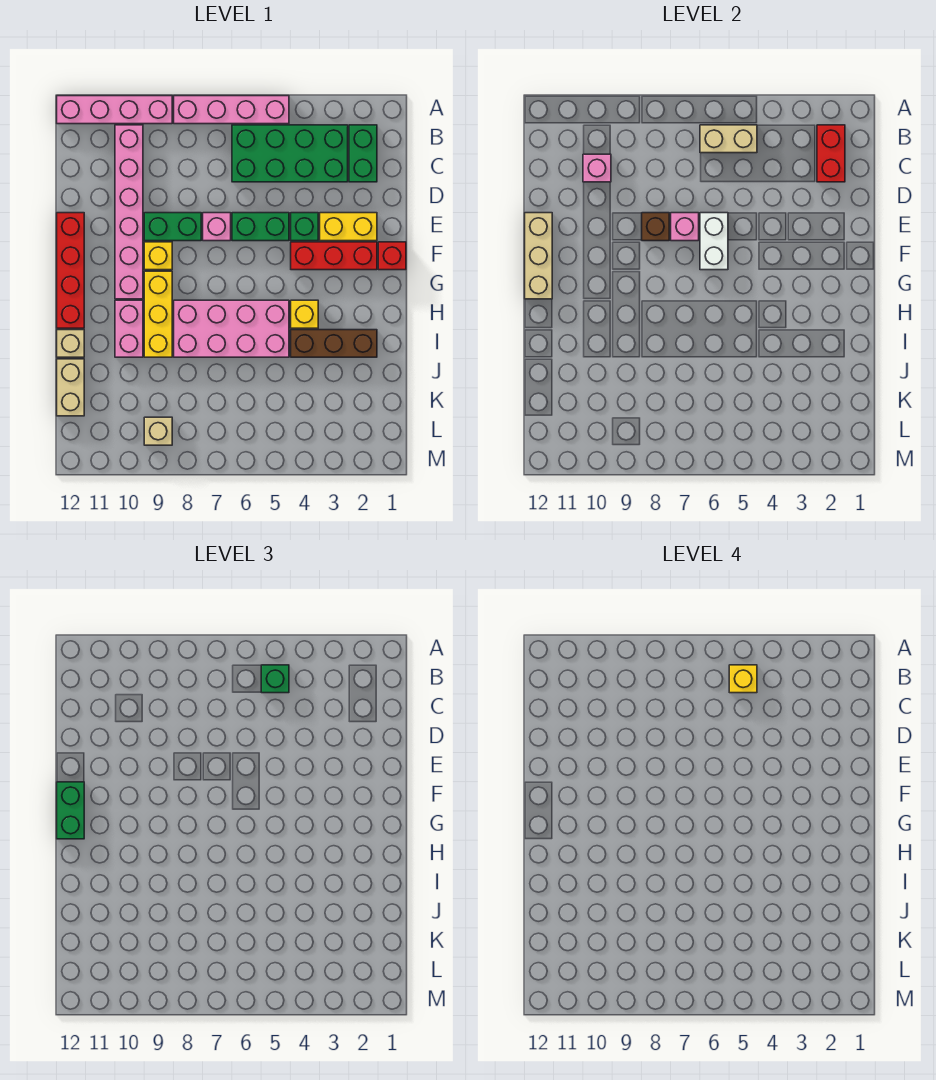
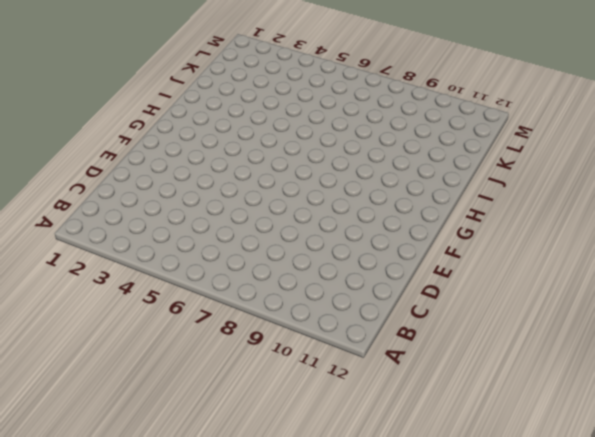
none -> pink brick A5:A8 level 1
none -> pink brick A9:A12 level 1
none -> green brick B2:C2 level 1
none -> green brick B3:C6 level 1

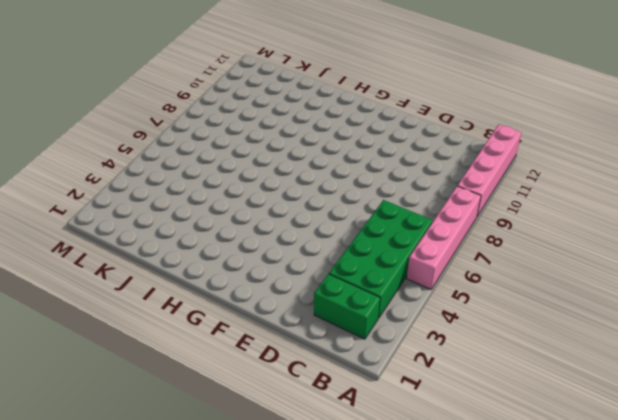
none -> pink brick B10:G10 level 1
none -> yellow brick E2:E3 level 1
none -> green brick E4 level 1
none -> green brick E5:E6 level 1

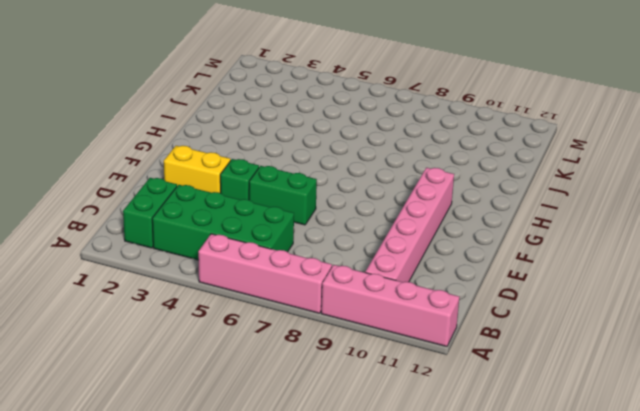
none -> pink brick E7 level 1
none -> green brick E8:E9 level 1
none -> red brick E12:H12 level 1
none -> red brick F1 level 1

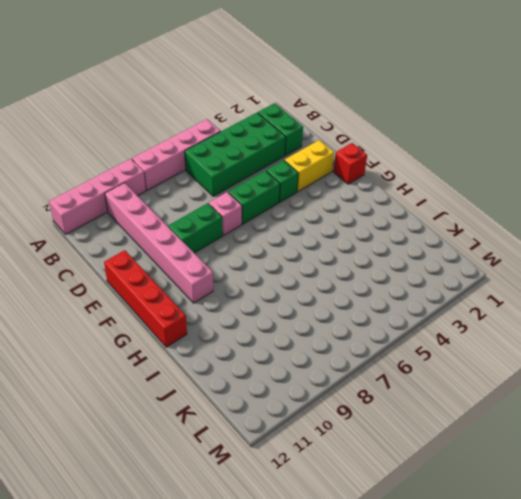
none -> red brick F2:F4 level 1
none -> yellow brick F9 level 1
none -> yellow brick G9:I9 level 1
none -> yellow brick H4 level 1

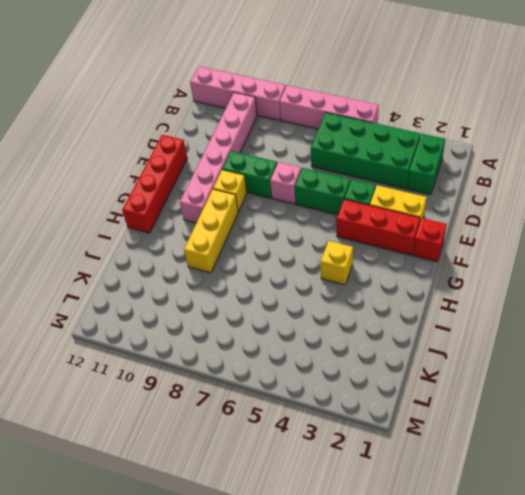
none -> pink brick H5:I8 level 1
none -> pink brick H10:I10 level 1
none -> brown brick I2:I4 level 1
none -> tan brick I12 level 1

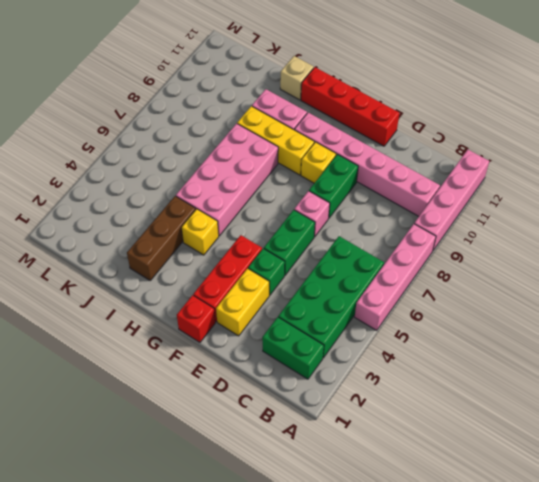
none -> tan brick J12:K12 level 1
none -> tan brick L9 level 1
none -> red brick B2:C2 level 2
none -> tan brick B5:B6 level 2

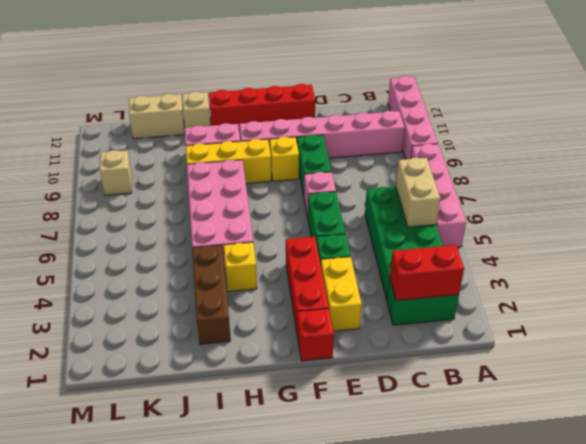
none -> pink brick C10 level 2
none -> white brick E6:F6 level 2
none -> pink brick E7 level 2
none -> brown brick E8 level 2

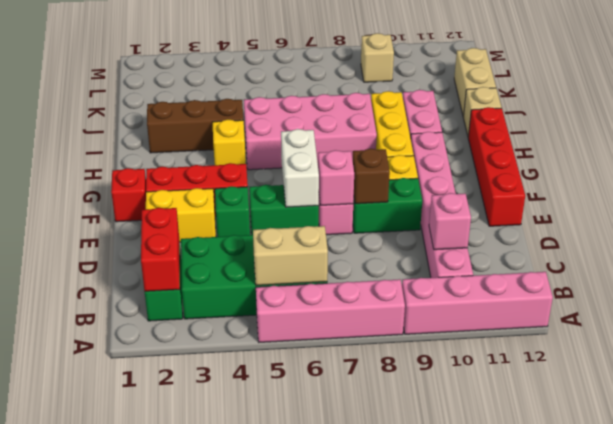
none -> tan brick E12:G12 level 2
none -> green brick B5 level 3
none -> green brick F12:G12 level 3
none -> yellow brick B5 level 4

